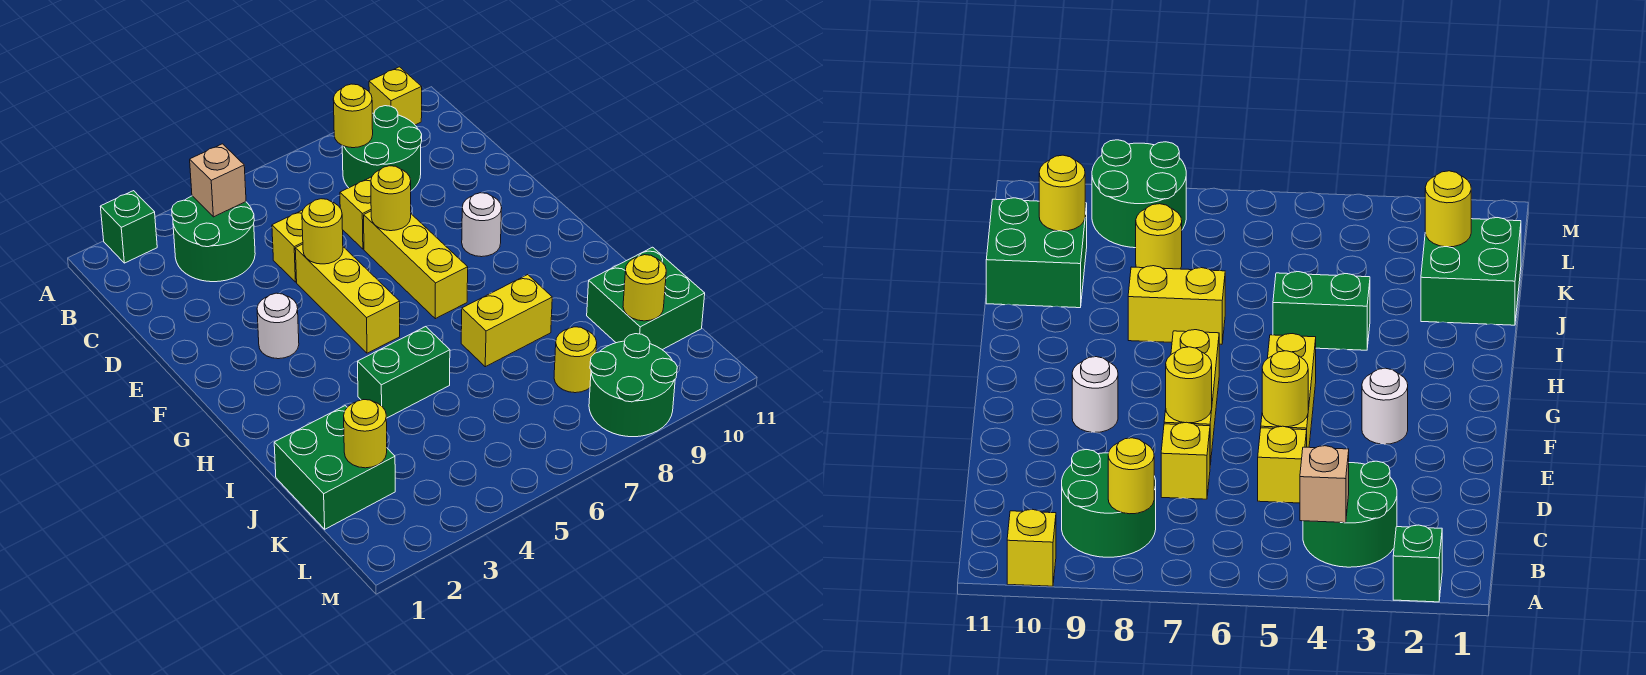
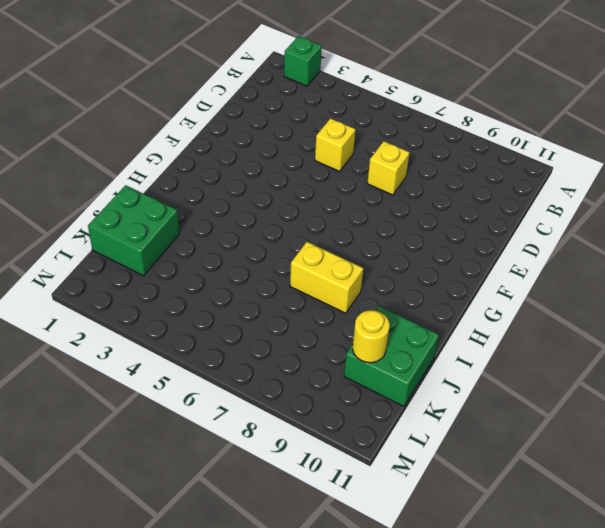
none -> yellow brick A10 level 1
none -> green round brick B3:C4 level 1
none -> green round brick B8:C9 level 1

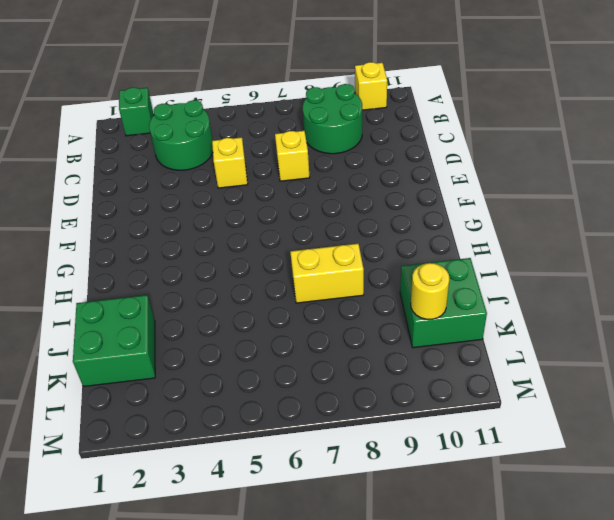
none -> yellow brick E5:G5 level 1
none -> yellow brick E7:G7 level 1
none -> white round brick F3 level 1

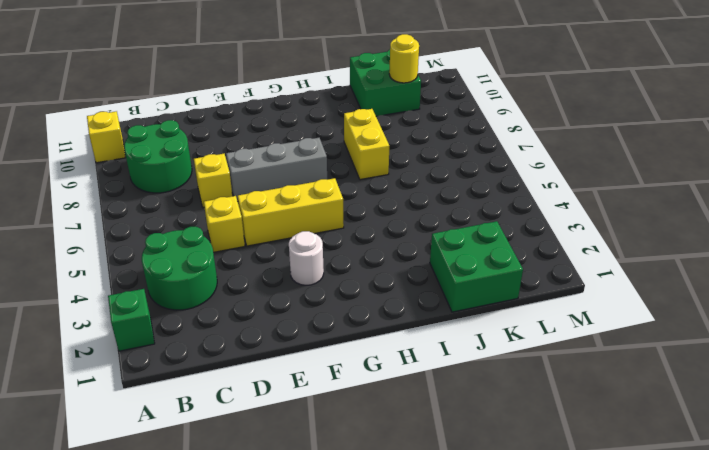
grey brick E7:G7 level 1 -> yellow brick E7:G7 level 1
none -> white round brick F9 level 1
none -> green brick I4:I5 level 1
none -> yellow round brick K8 level 1

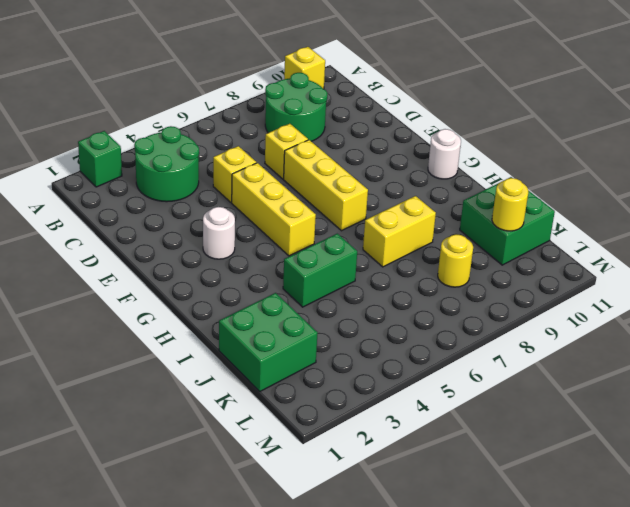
white round brick G11 level 1 -> white round brick F9 level 1
none -> green round brick L8:M9 level 1
none -> tan brick B4 level 2
none -> yellow round brick B8 level 2

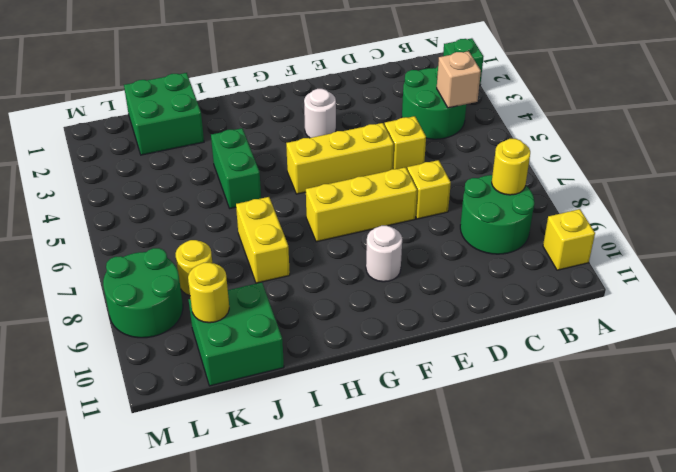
none -> yellow round brick E5 level 2
none -> yellow round brick E7 level 2
none -> yellow round brick K2 level 2

